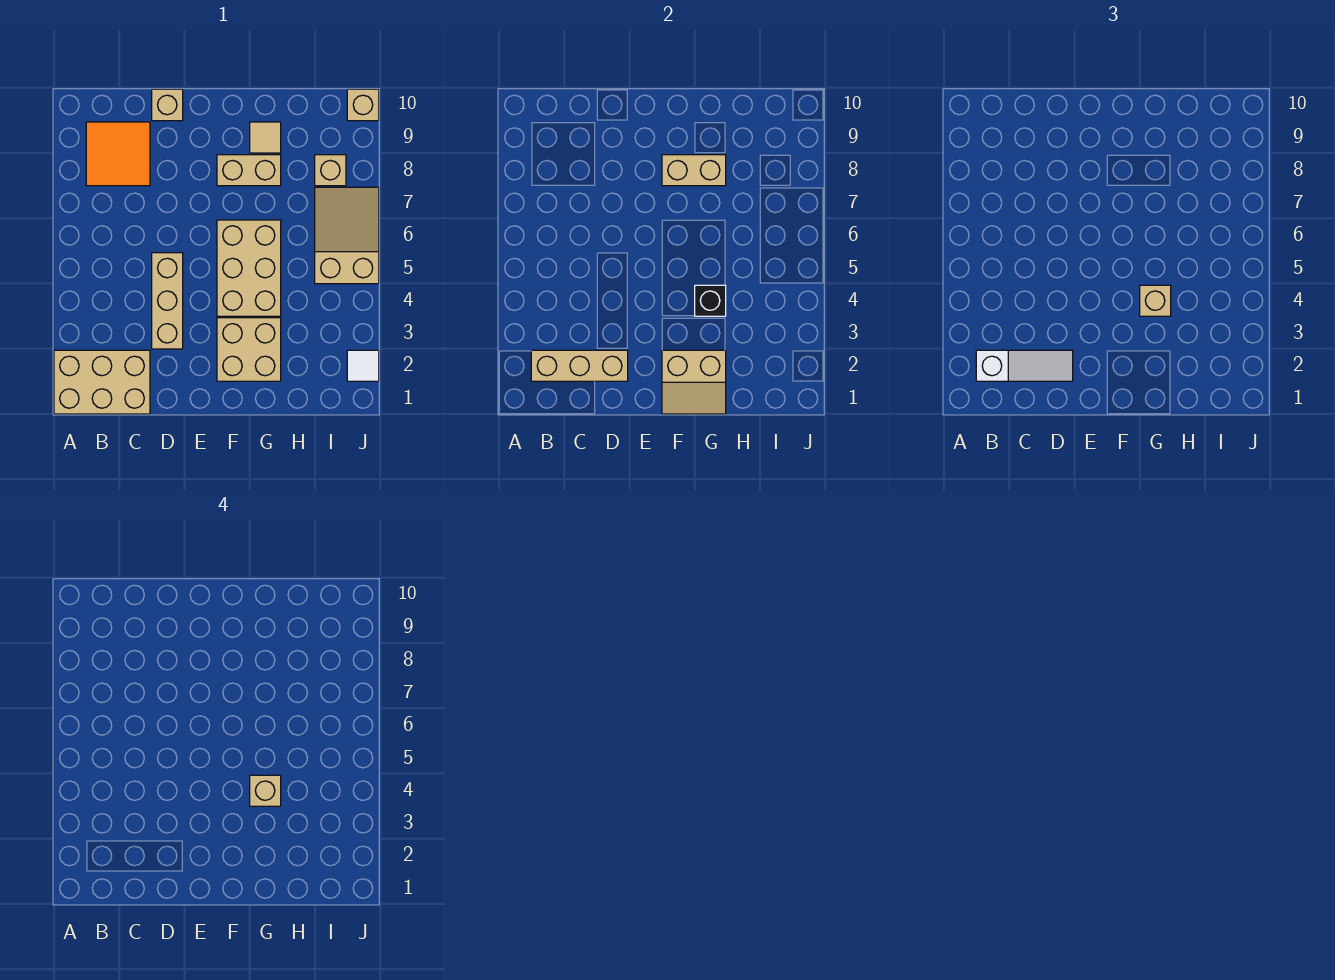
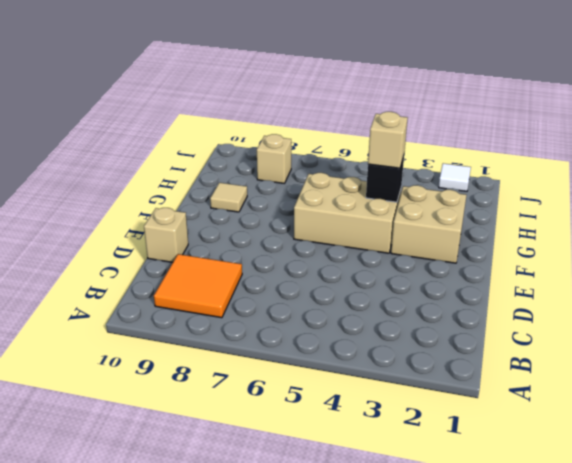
none -> tan brick A1:C2 level 1
none -> tan brick D3:D5 level 1
none -> tan brick F8:G8 level 1

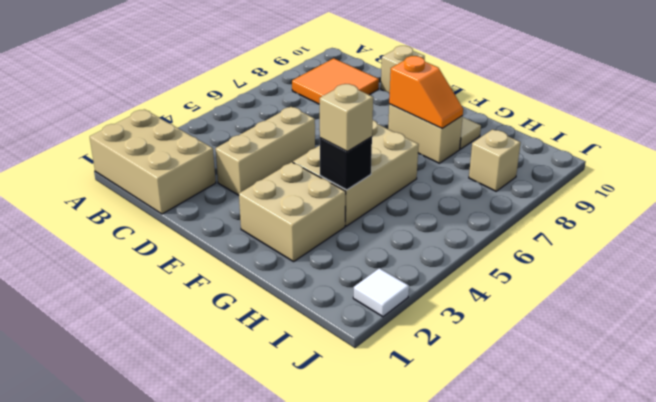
orange slope F8:G8 level 2 top F -> tan brick F8:G8 level 2
none -> tan slope I5:J7 level 1 top 5
none -> tan brick J10 level 1
none -> tan brick B2:D2 level 2

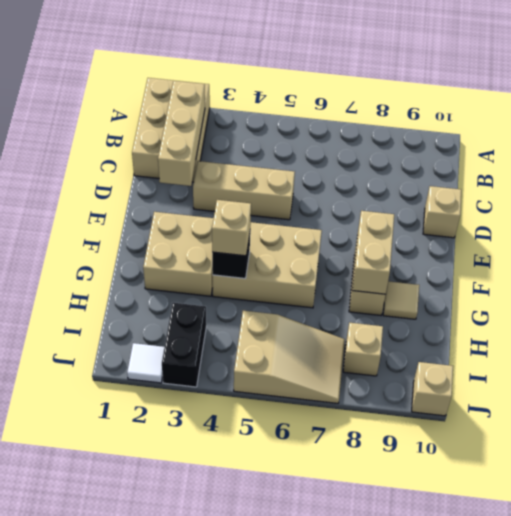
black brick I3:J3 level 1 -> none
none -> orange tile B8:C9 level 1
none -> tan slope F1:G2 level 2 top 2
none -> white slope B2:D2 level 3 top B

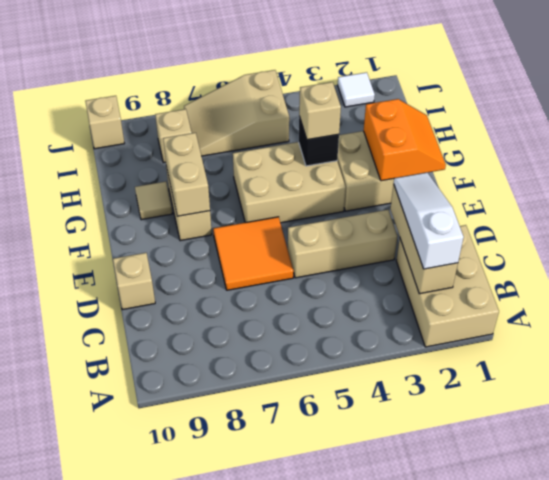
orange tile D6:E7 level 1 -> orange tile B8:C9 level 1
orange slope F1:G2 level 2 top 2 -> tan slope F1:G2 level 2 top 2
none -> tan brick G4 level 4

